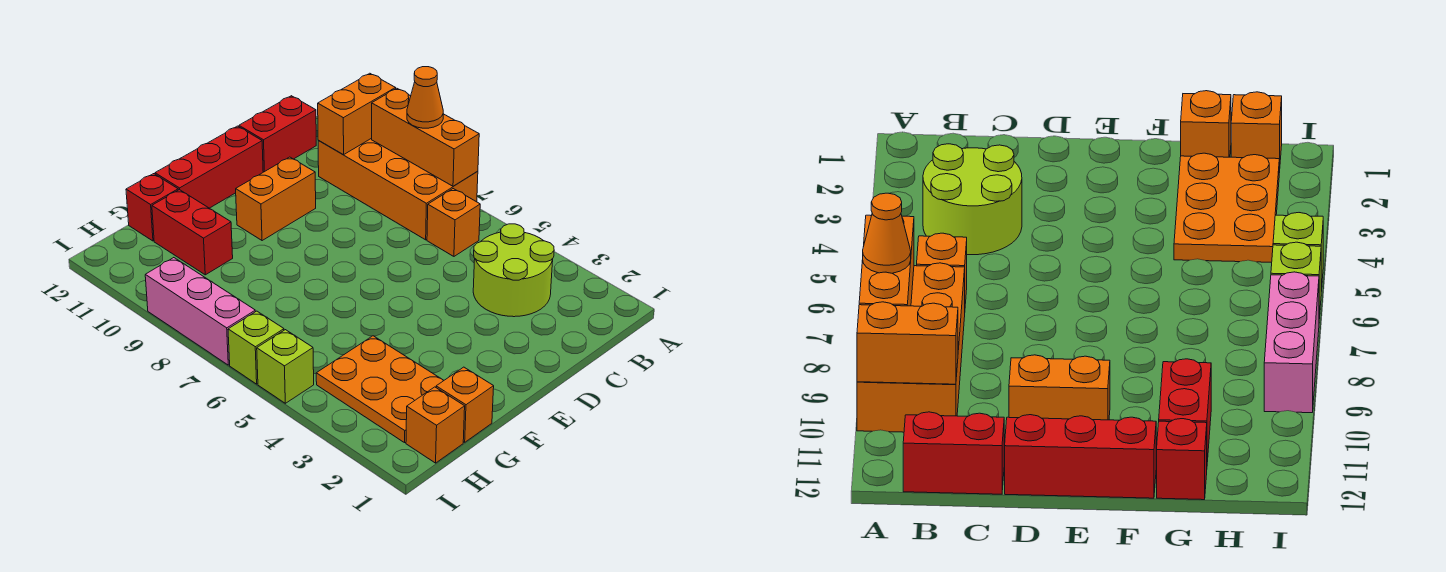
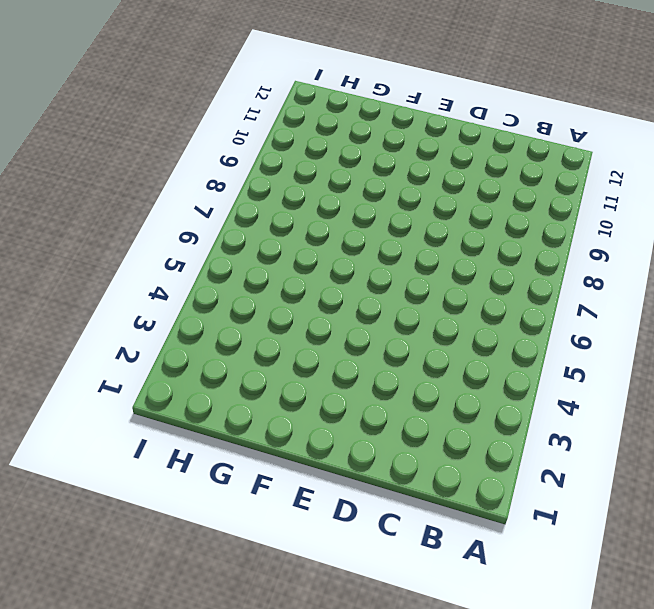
none -> orange brick A7:B10 level 1
none -> lime round brick B3:C4 level 1
none -> orange brick B6 level 1

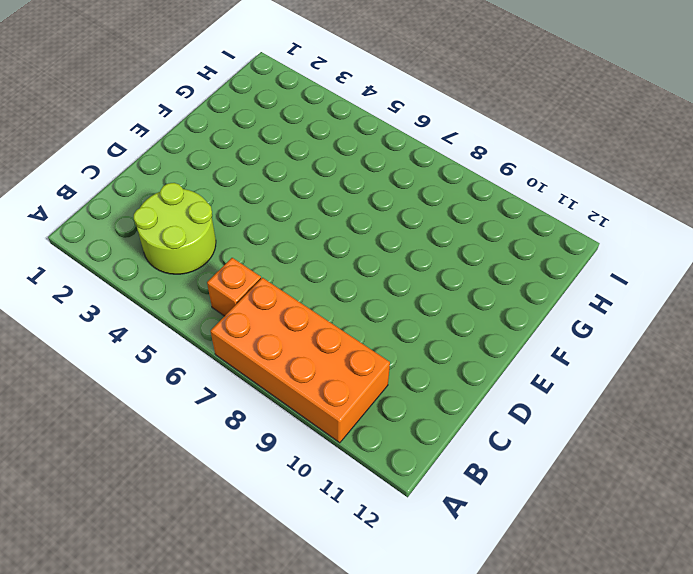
none -> red brick B12:C12 level 1
none -> orange brick D10:E10 level 1
none -> red brick D12:F12 level 1

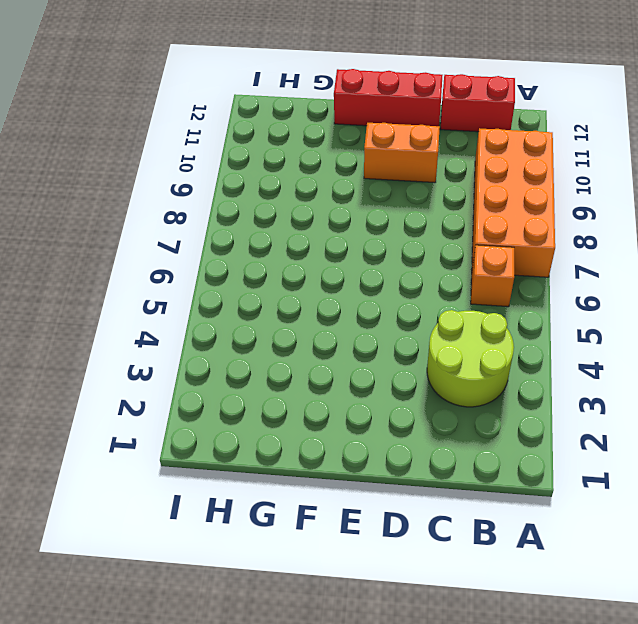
none -> orange brick G1 level 1
none -> orange plate G2:H4 level 1
none -> red brick G10:G11 level 1

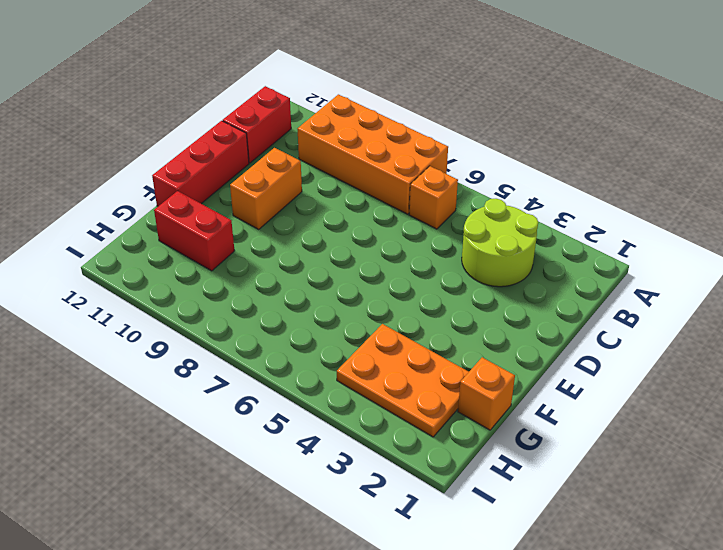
none -> red brick G12 level 1
none -> orange brick H1 level 1
none -> lime brick I5 level 1

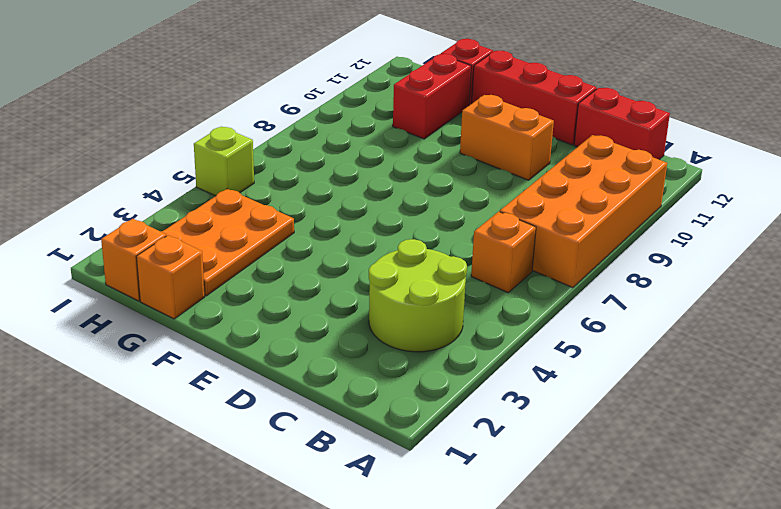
none -> lime brick I6 level 1
none -> pink brick I7:I9 level 1
none -> orange brick A7:A9 level 2

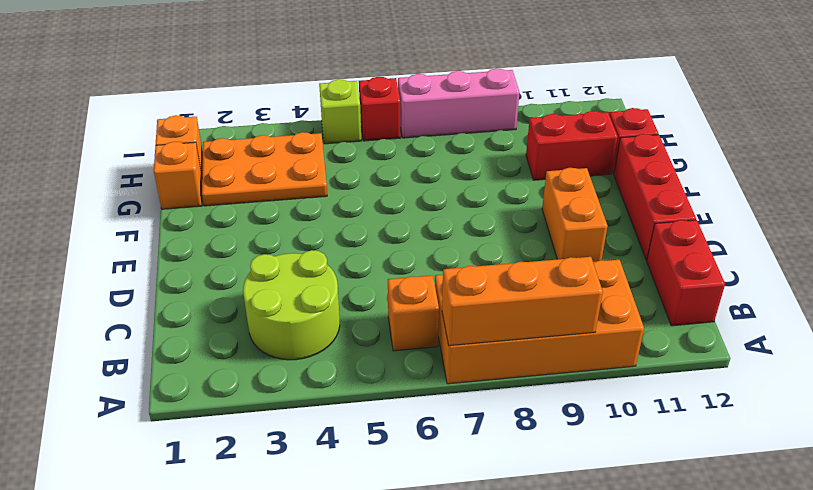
red brick I6 level 1 -> lime brick I6 level 1
none -> orange brick A10:B10 level 2
none -> orange cone A8 level 3

